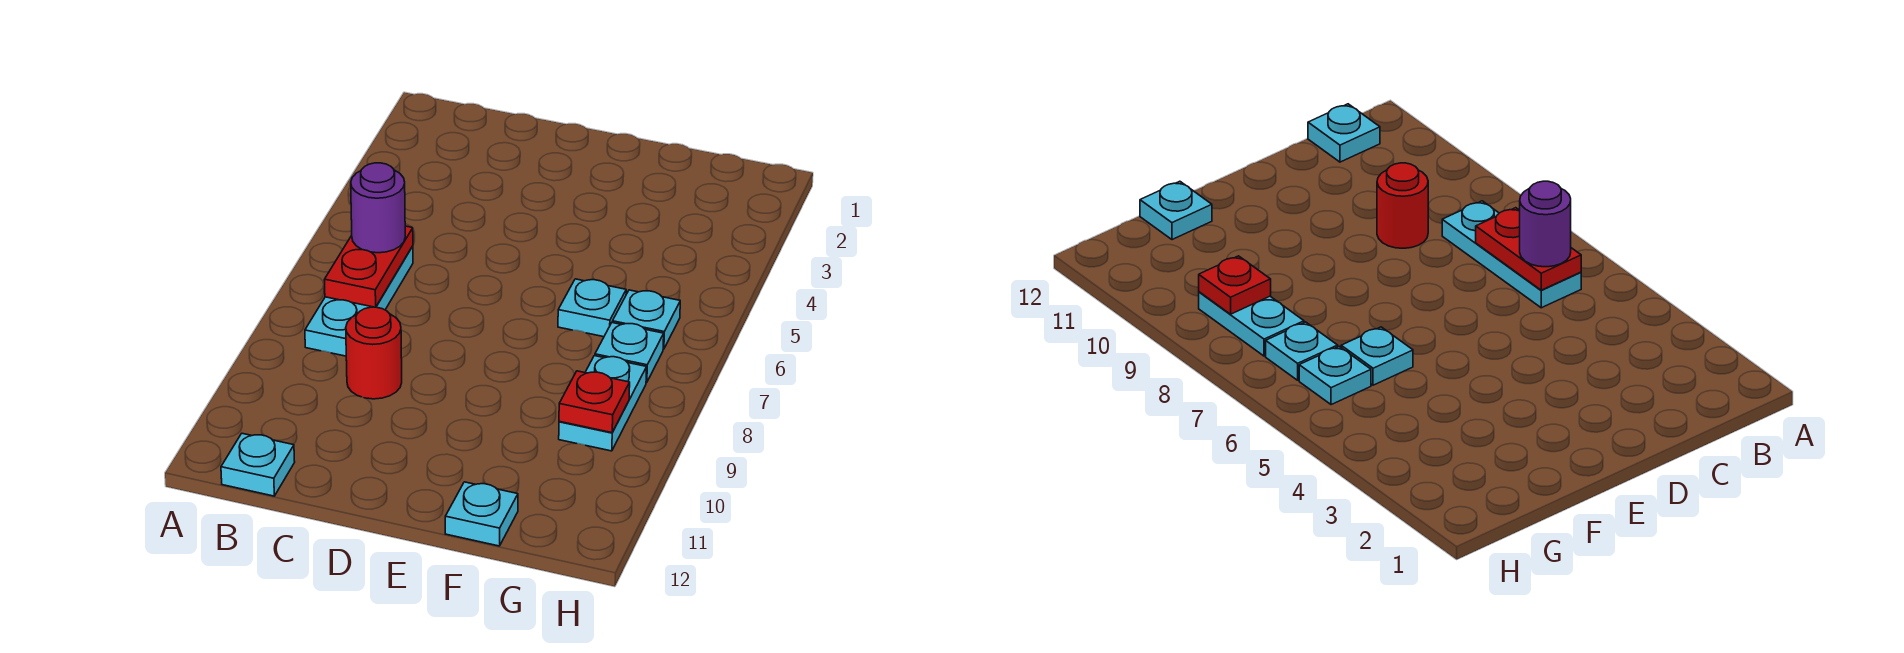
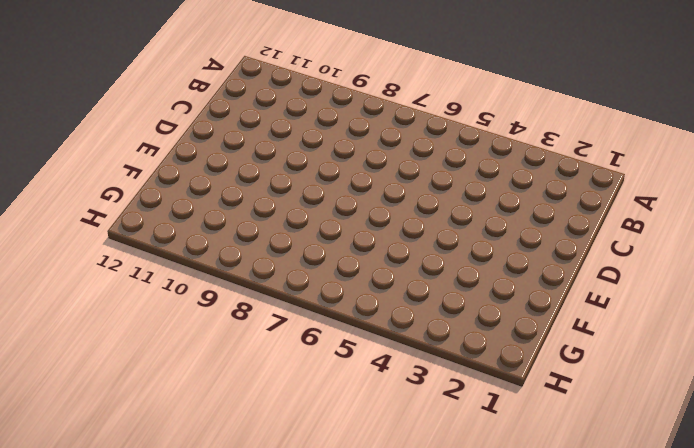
none -> cyan plate B6:B8 level 1
none -> cyan plate B12 level 1

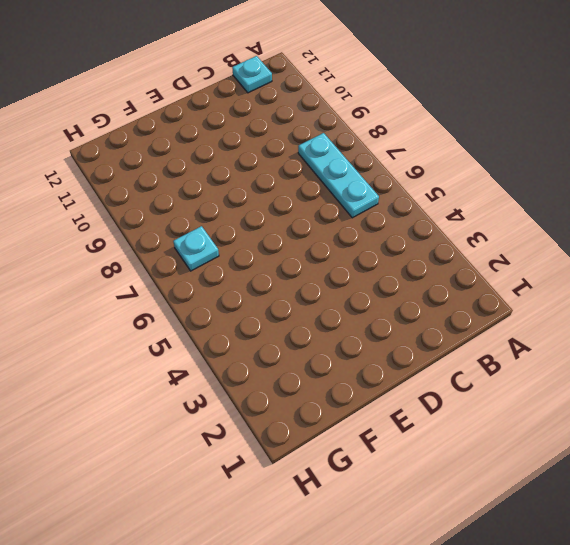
none -> red round brick C9 level 1
none -> cyan plate F6 level 1

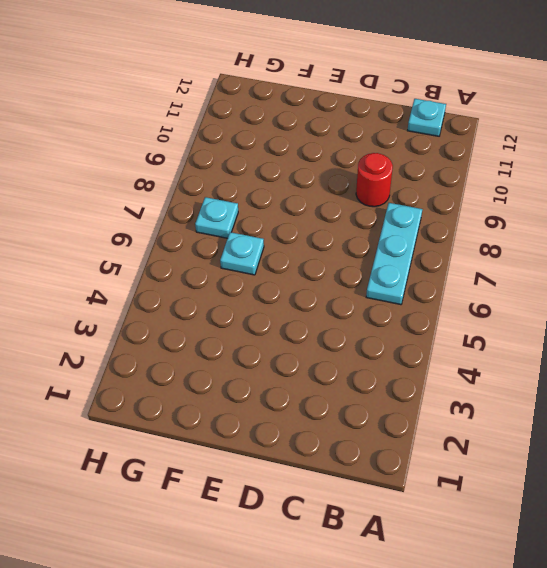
none -> cyan plate F12 level 1
none -> cyan plate G6 level 1

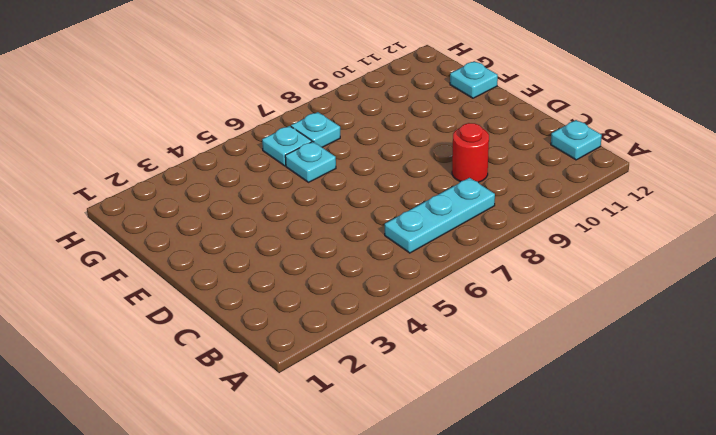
none -> cyan plate G8:G9 level 1
none -> red plate B6:B7 level 2

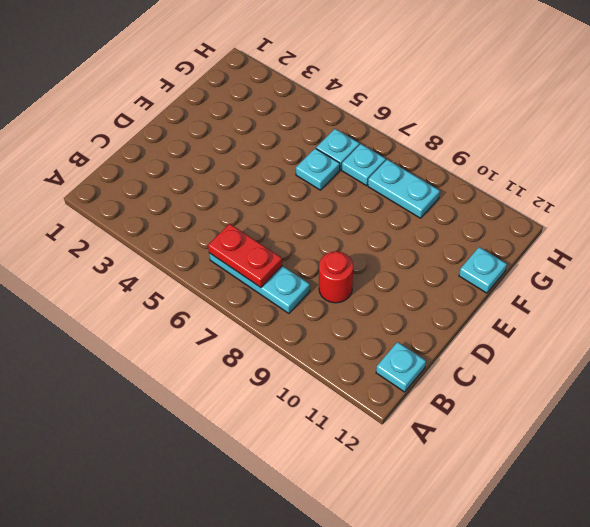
none -> red plate G9 level 2
none -> purple round brick B6 level 3

